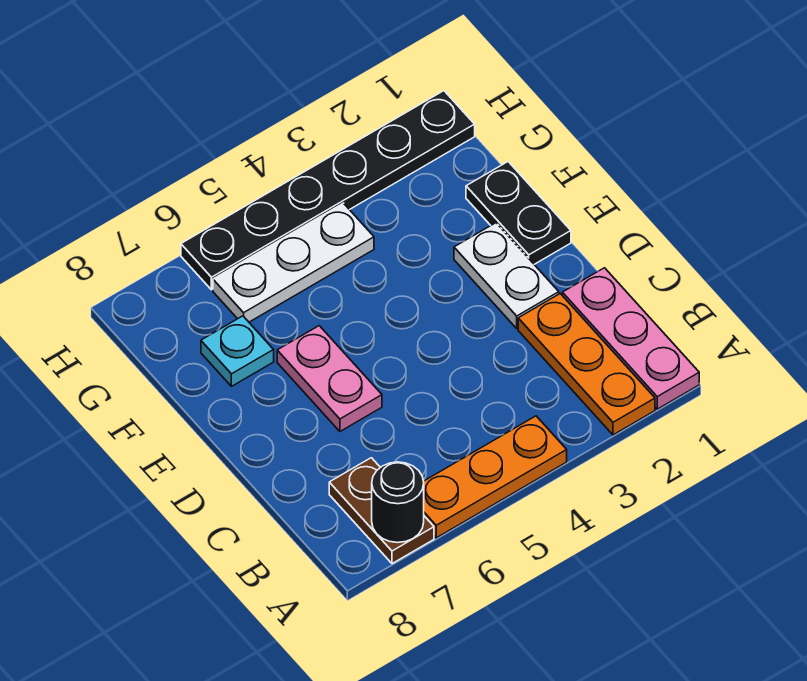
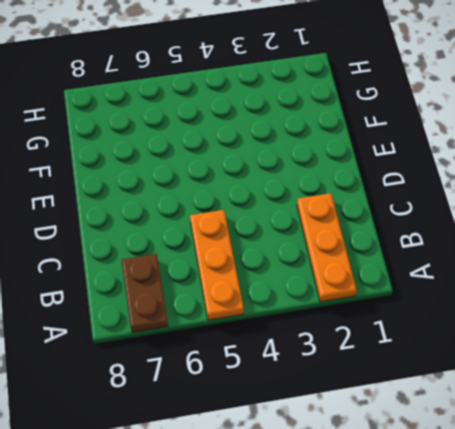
orange plate A5:C5 level 1 -> orange plate A4:A6 level 1
none -> pink plate A1:C1 level 1
none -> white plate D2:E2 level 1

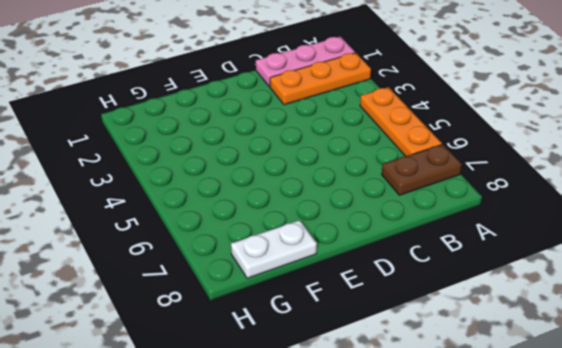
white plate F8:G8 level 1 -> white plate D2:E2 level 1
none -> pink plate D6:E6 level 1
none -> black plate E1:F1 level 1

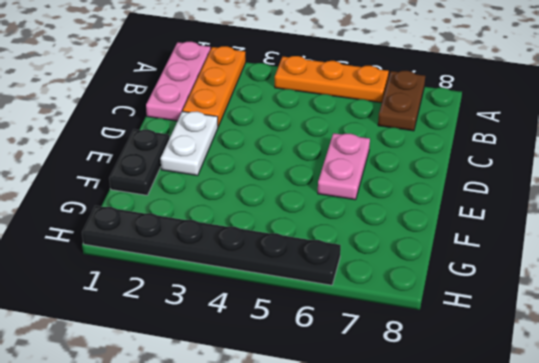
none -> cyan plate F7 level 1
none -> white plate G4:G6 level 1

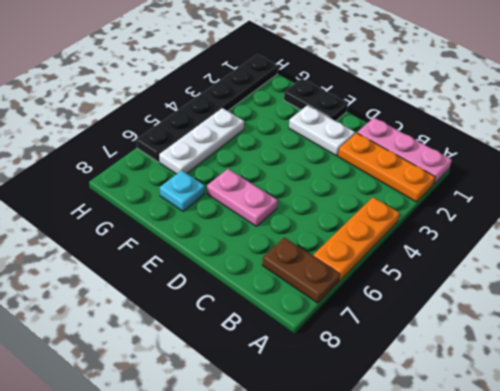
none -> black round brick A7 level 2

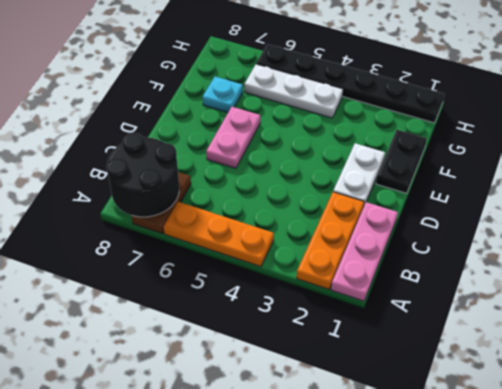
black round brick A7:B8 level 2 -> black round brick A7 level 2

